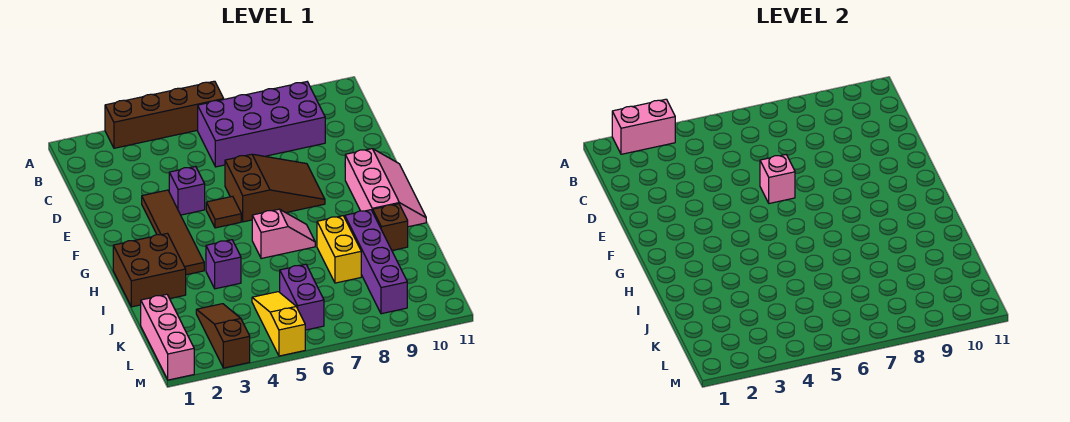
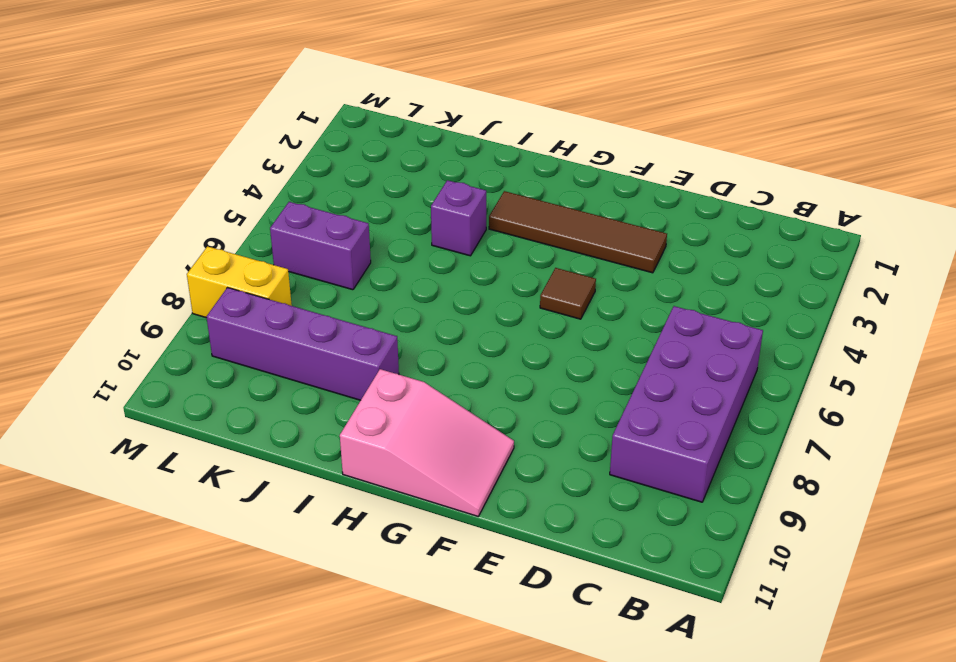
pink slope F10:H11 level 1 top H -> pink slope F10:H11 level 1 top 10
yellow brick L8:M8 level 1 -> yellow brick I8:J8 level 1
none -> brown brick A3:A6 level 1
none -> purple brick E4 level 1
none -> brown slope E6:F8 level 1 top 6

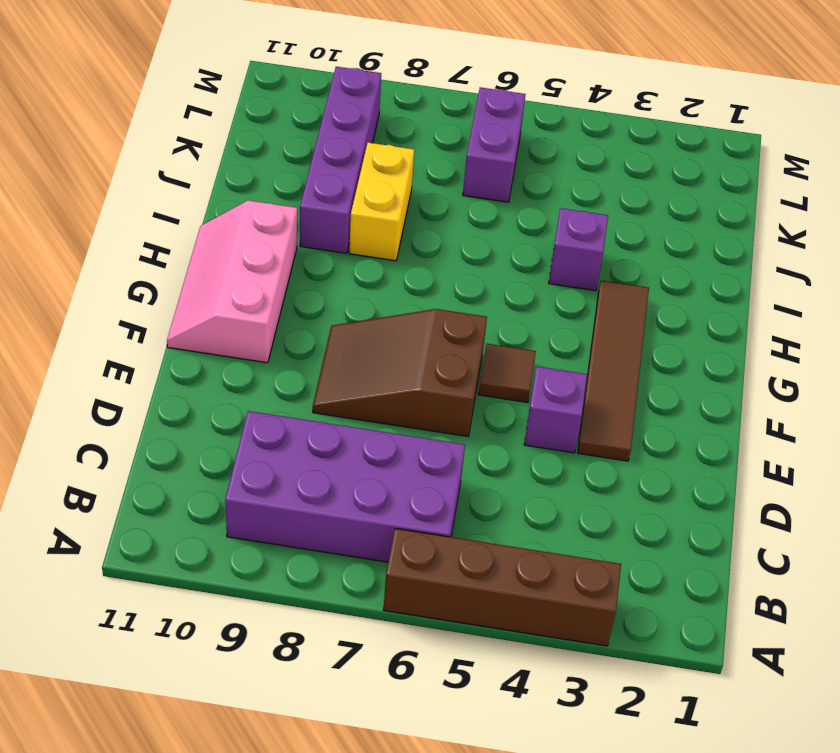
none -> brown brick H1:I2 level 1
none -> pink slope H6:H7 level 1 top 6
none -> brown brick I10 level 1

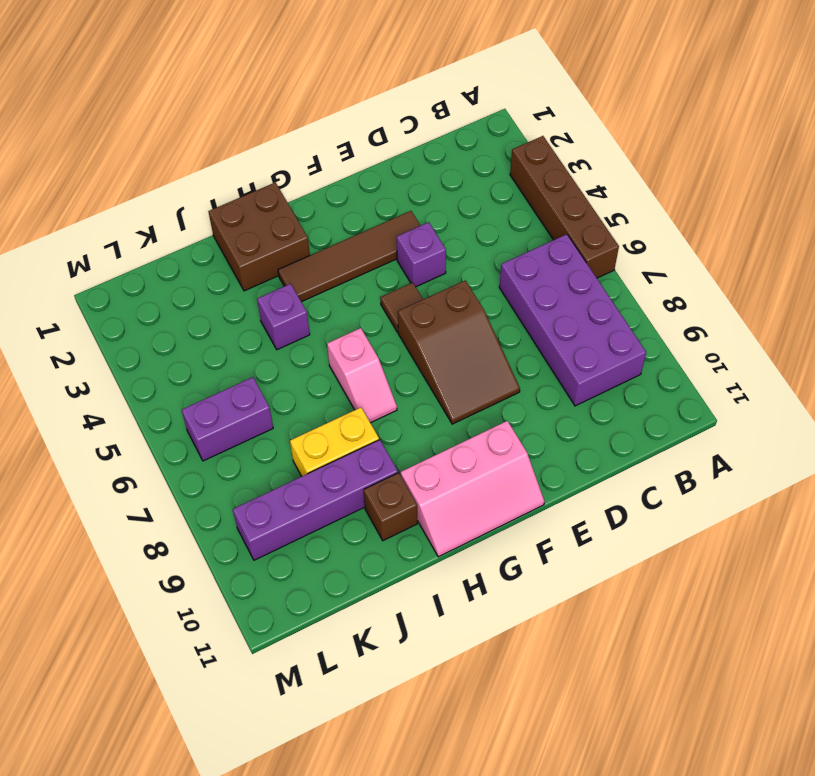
none -> pink brick K1:M1 level 1
none -> brown slope K3:M3 level 1 top M
none -> yellow slope K5:M5 level 1 top M

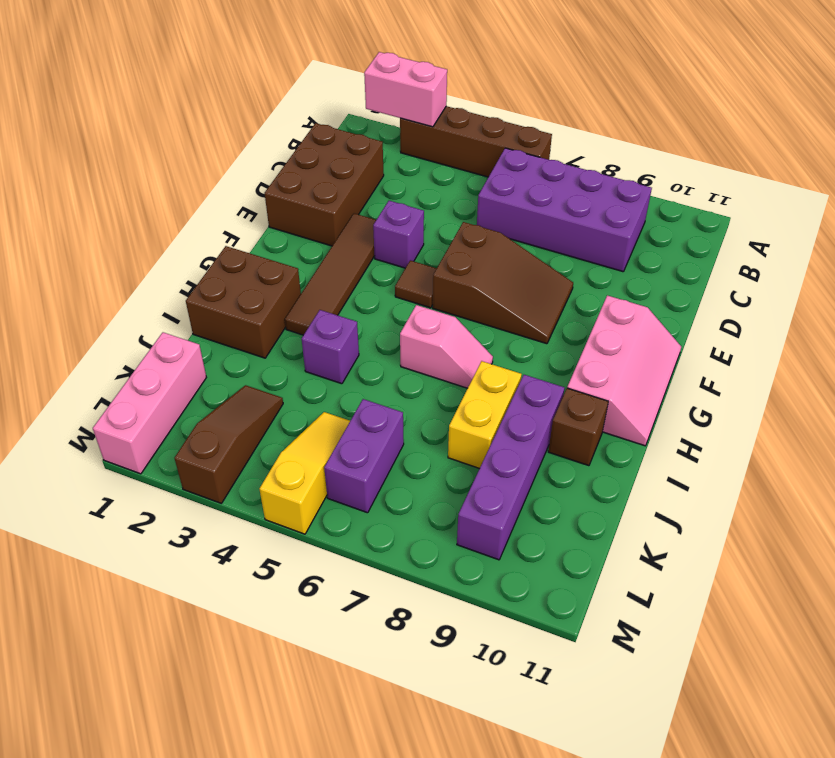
brown brick C1:E2 level 1 -> none
none -> pink brick E6 level 2

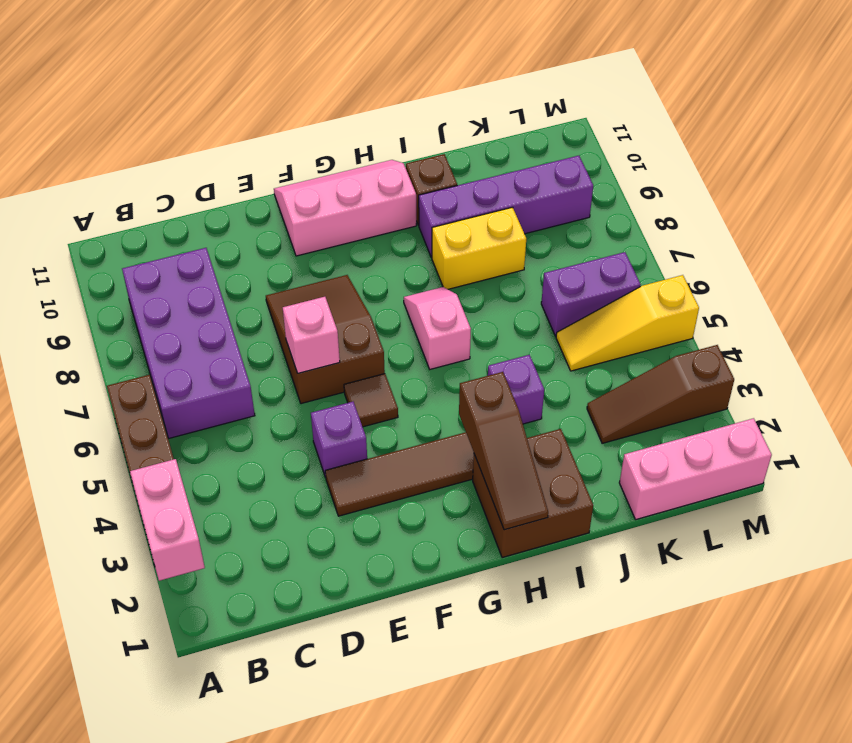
brown slope H1:H3 level 2 top 3 -> none

